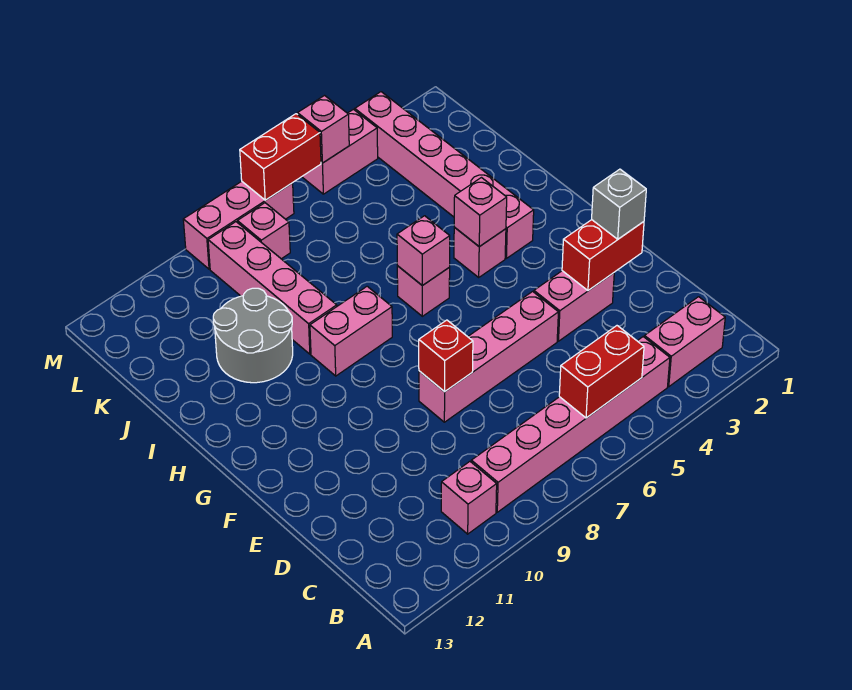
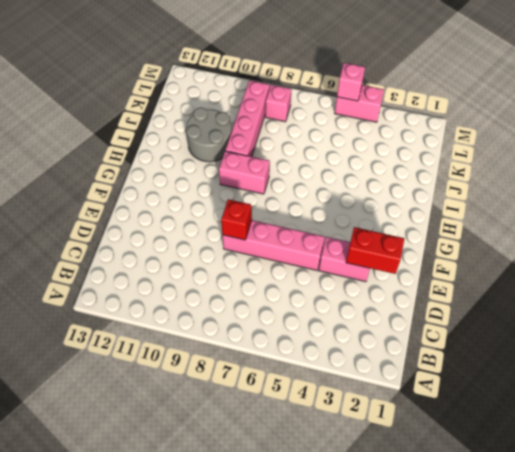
none -> pink brick B2:B3 level 1
none -> pink brick B4:B9 level 1
none -> pink brick B10 level 1

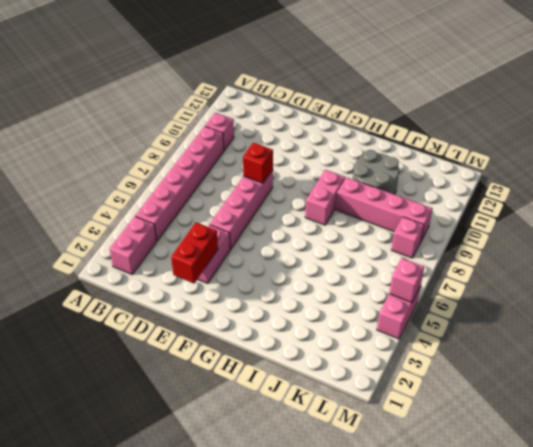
none -> pink brick H3:M3 level 1
none -> pink brick H4 level 1
none -> pink brick H6 level 1

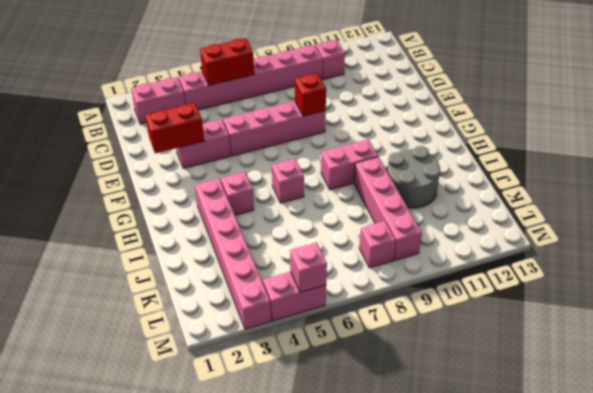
none -> pink brick M7:M9 level 1
none -> pink brick H4 level 2
none -> pink brick H6 level 2

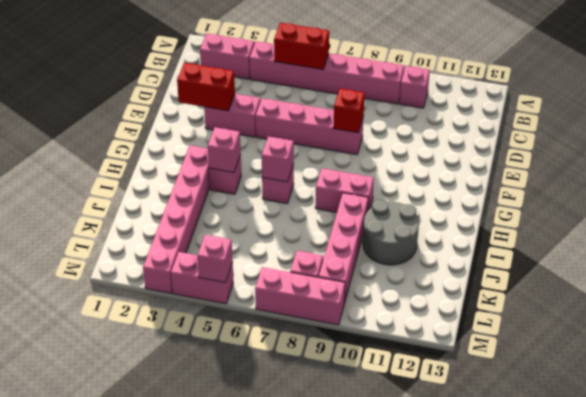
none -> red brick M6:M7 level 2
none -> grey brick E2 level 3

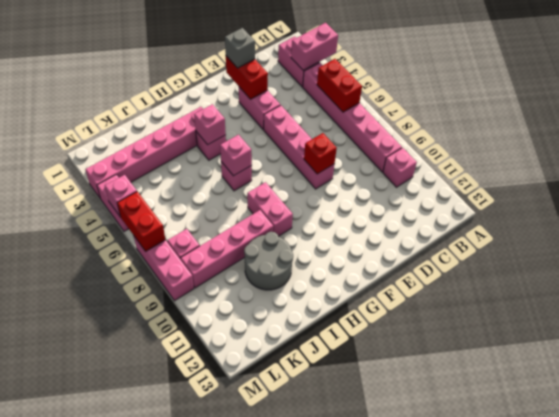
pink brick A3:B3 level 2 -> none

